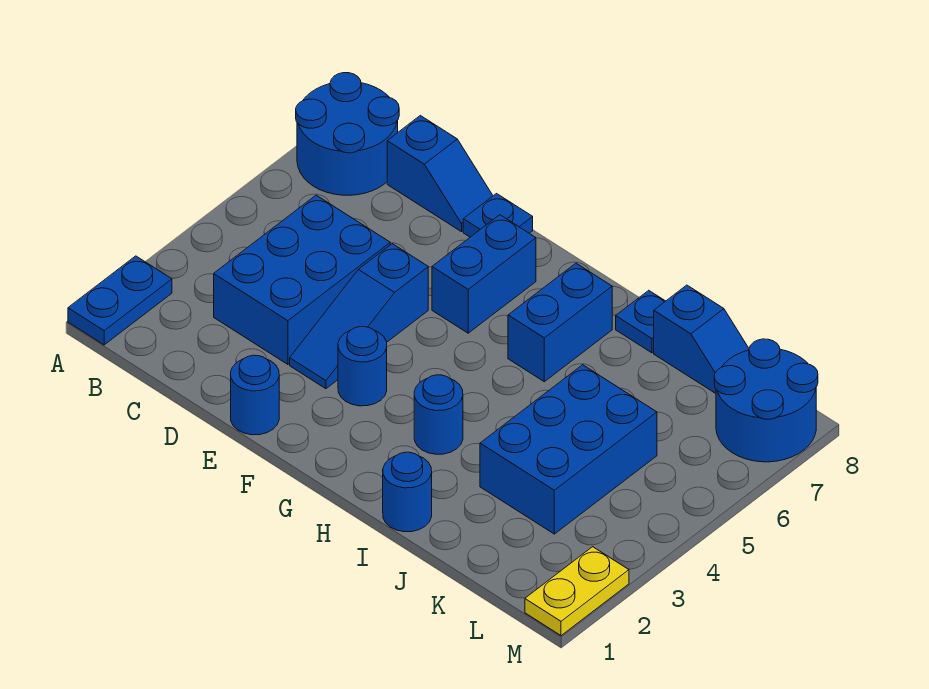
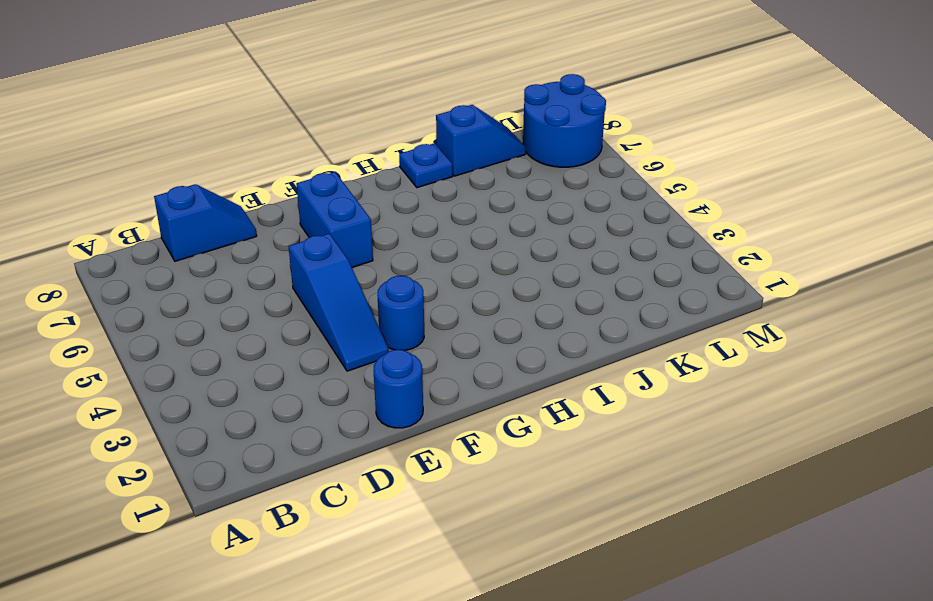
none -> blue plate A1:A2 level 1
none -> blue round brick A7:B8 level 1
none -> blue brick C3:D5 level 1

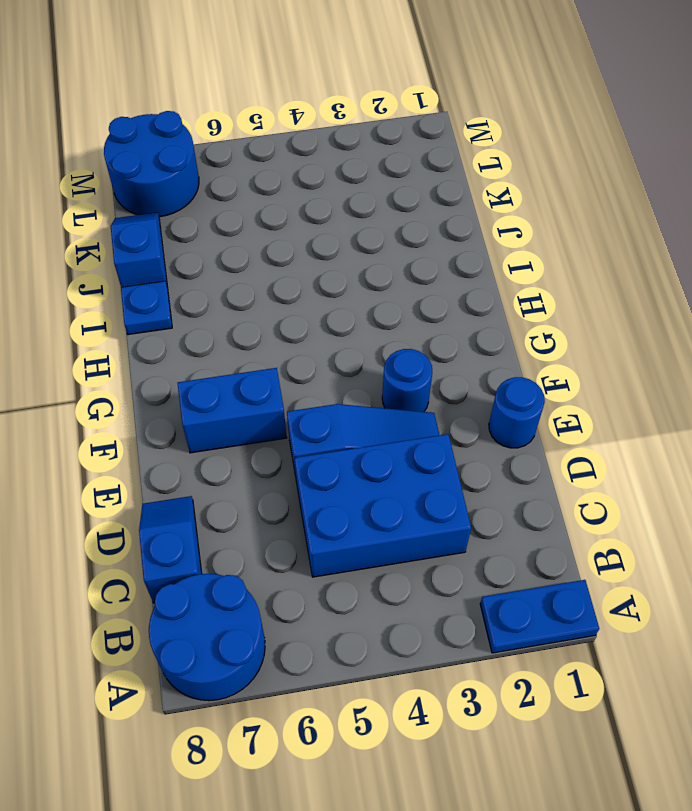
none -> blue plate E8 level 1
none -> blue round brick H3 level 1
none -> blue brick H6:H7 level 1

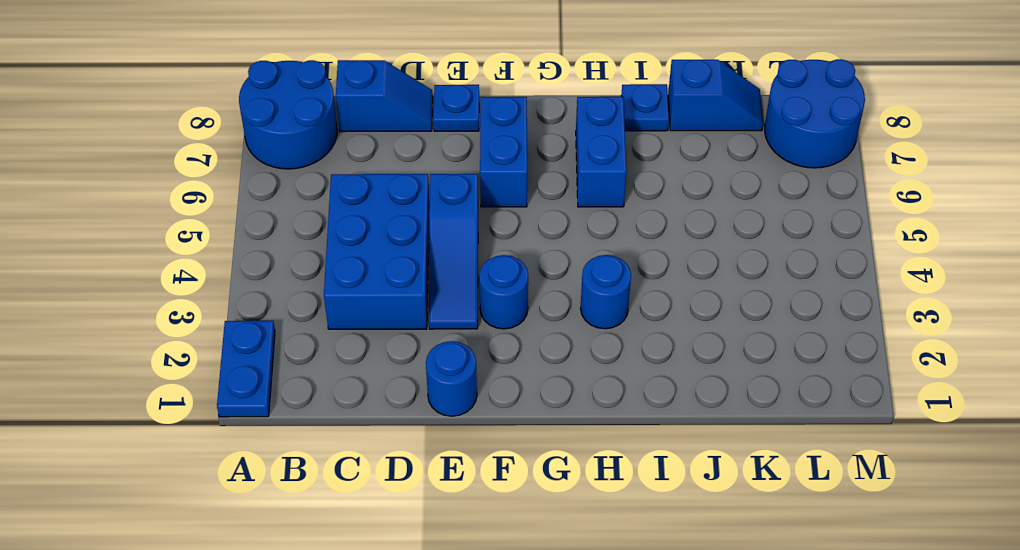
none -> blue round brick I1 level 1
none -> blue brick J3:K5 level 1
none -> yellow plate M1:M2 level 1

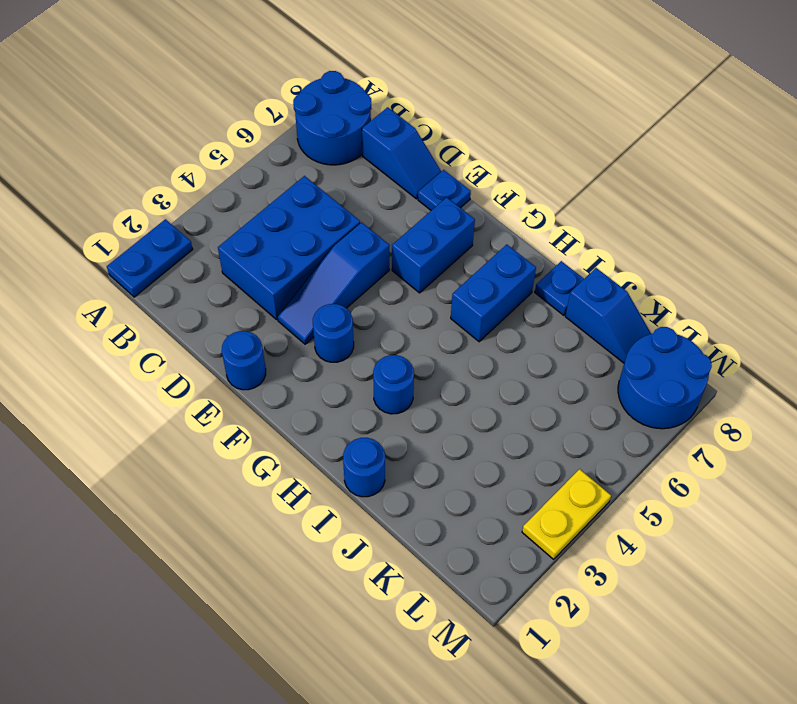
yellow plate M3:M4 level 1 -> yellow plate M1:M2 level 1
none -> blue brick J3:K5 level 1

